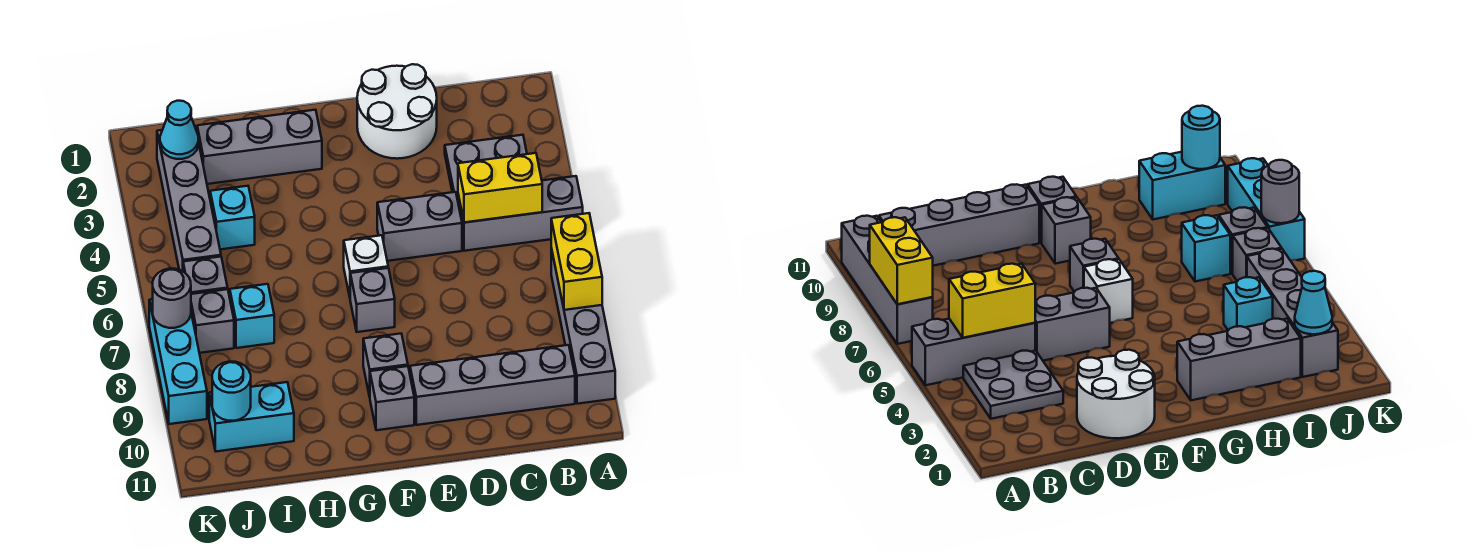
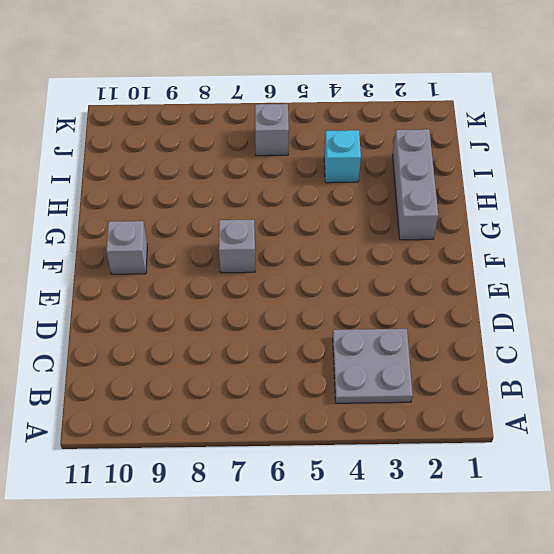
none -> grey brick A5:C5 level 1
none -> grey brick A7:A10 level 1
none -> grey brick B10:E10 level 1

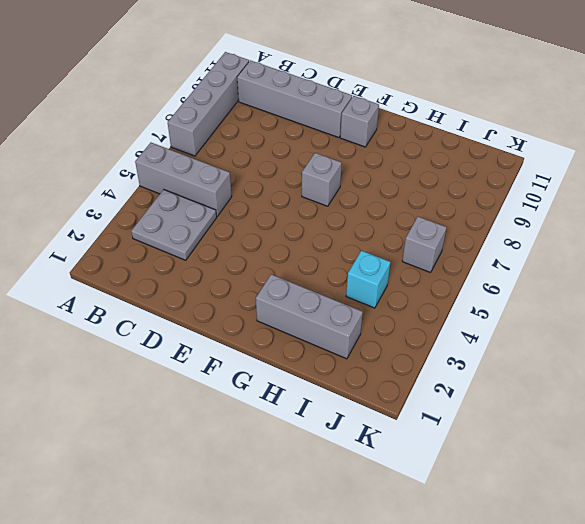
none -> white round brick D1:E2 level 1
none -> grey brick D5:E5 level 1
none -> white brick F6 level 1

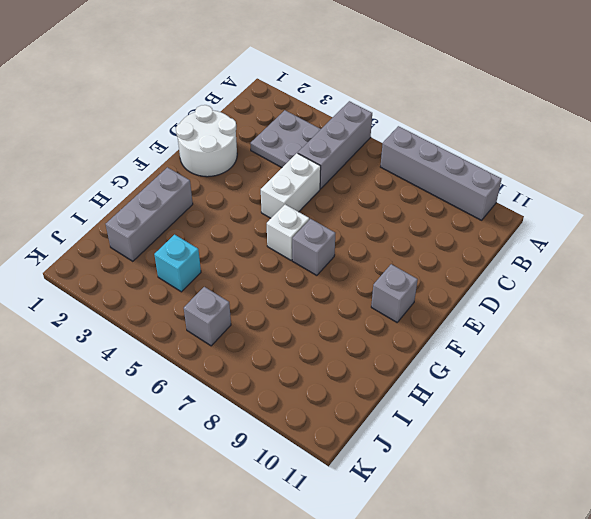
white brick D5:E5 level 1 -> grey brick D5:E5 level 1
none -> grey brick B10:E10 level 1
none -> grey brick F9 level 1
none -> cyan brick I7 level 1

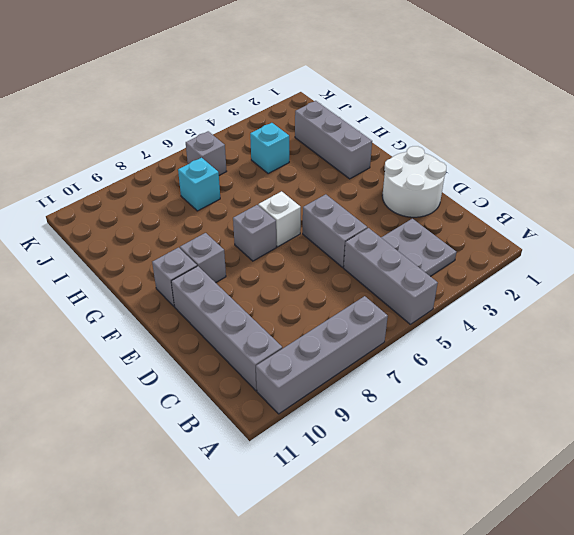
none -> cyan brick I10:J10 level 1
none -> grey brick J2:J5 level 1
none -> grey brick J7 level 1

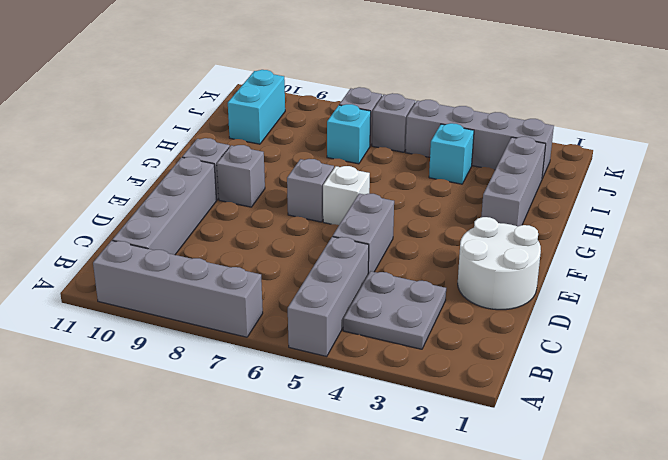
none -> cyan brick K7:K9 level 1
none -> yellow brick A7:A8 level 2
none -> yellow brick B5:C5 level 2

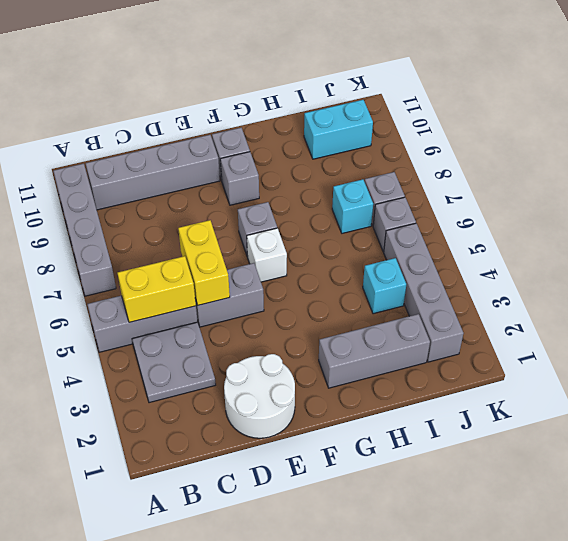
yellow brick D5:D6 level 2 -> yellow brick A7:A8 level 2
none -> cyan brick K7:K9 level 1
none -> cyan cone J2 level 2
none -> cyan round brick J10 level 2

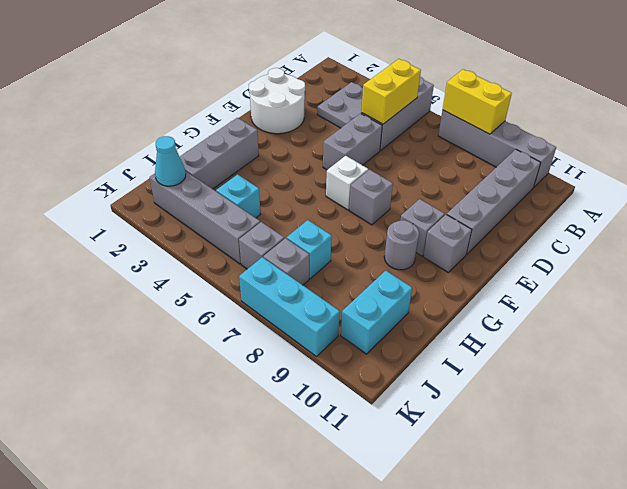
grey round brick G9 level 1 -> grey round brick K7 level 2
none -> cyan round brick J10 level 2

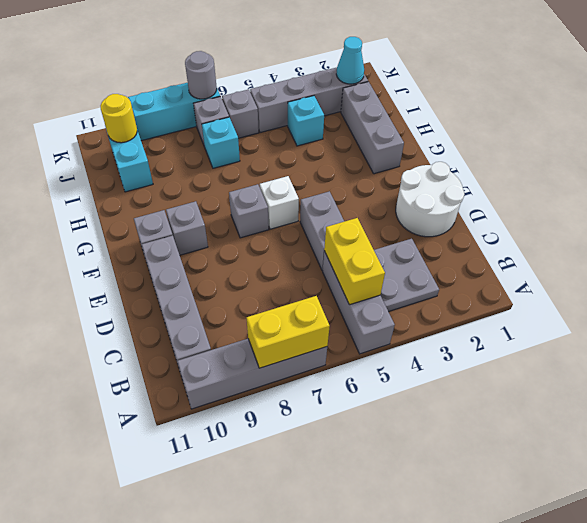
yellow round brick J10 level 2 -> cyan round brick J10 level 2

